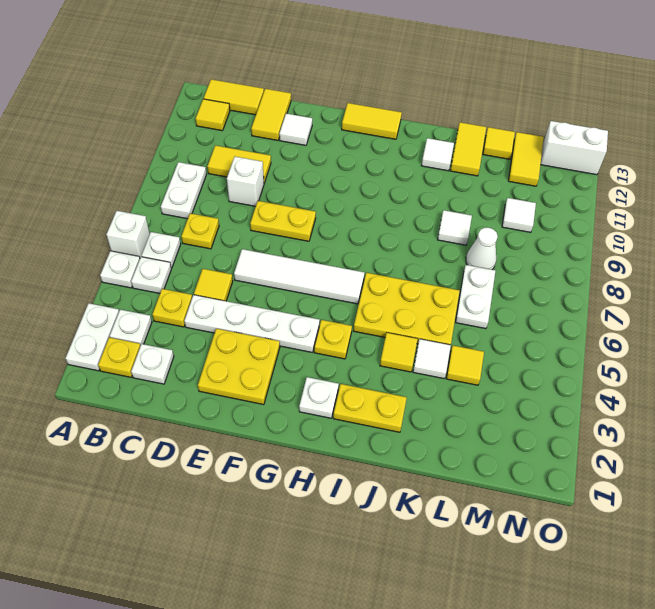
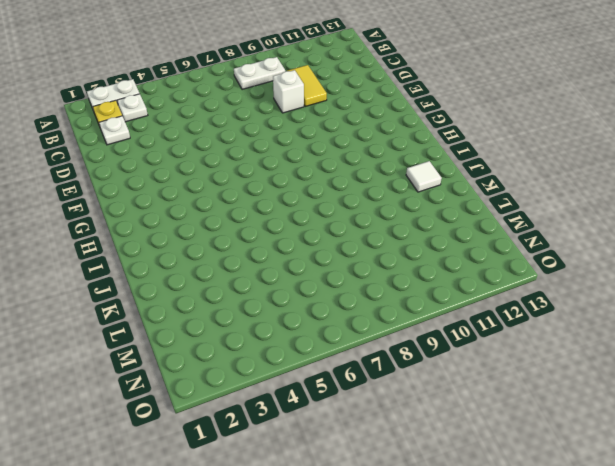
none -> white plate A5 level 1
none -> white brick A6 level 1
none -> white plate B5 level 1
none -> white plate B6 level 1

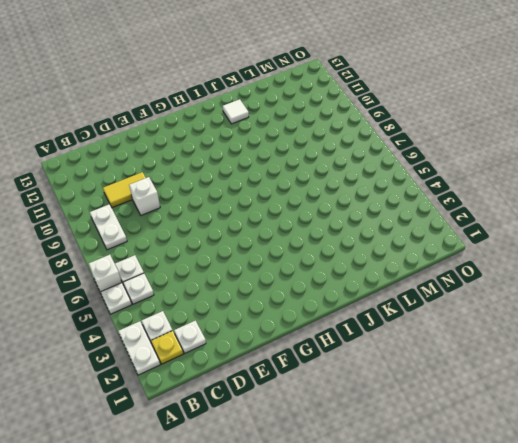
none -> yellow tile B12 level 1
none -> yellow tile B13:C13 level 1
none -> yellow plate C4 level 1
none -> yellow plate C7 level 1

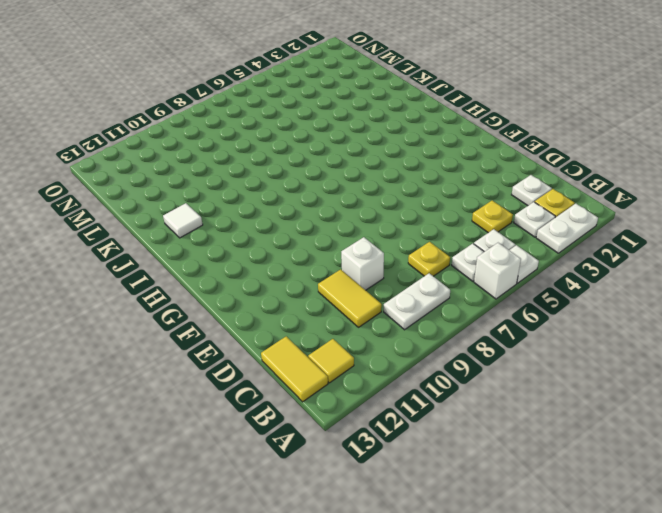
none -> white plate D4:G4 level 1
none -> yellow tile D5 level 1
none -> yellow tile D12:D13 level 1
none -> yellow plate E2:F3 level 1

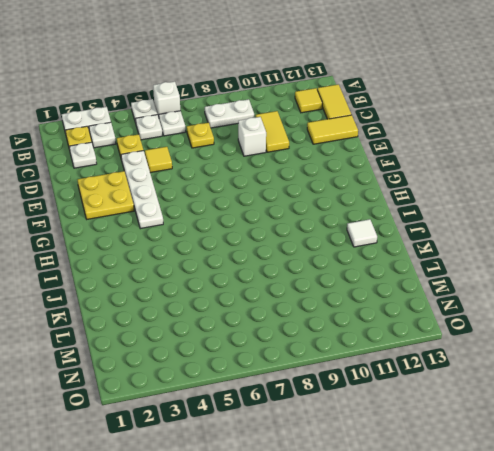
none -> white tile E6:H6 level 1
none -> yellow plate E8:F8 level 1
none -> white tile E12 level 1
none -> yellow tile G13:H13 level 1

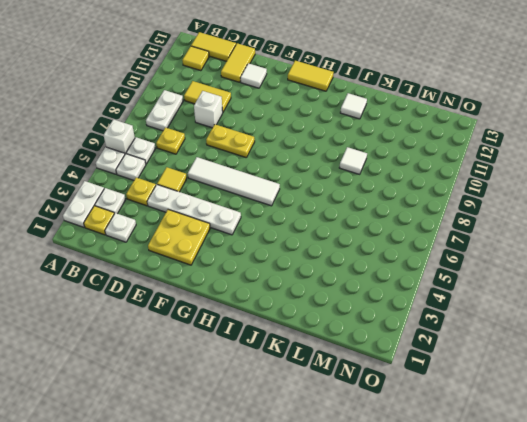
none -> white plate H2 level 1
none -> yellow plate H4 level 1
none -> yellow plate I2:J2 level 1
none -> yellow plate I5:K6 level 1

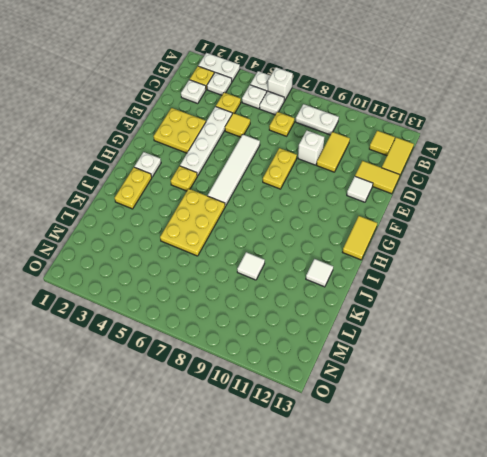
none -> yellow tile J4 level 1
none -> white tile K4 level 1
none -> yellow tile K12:K13 level 1
none -> yellow tile L4 level 1

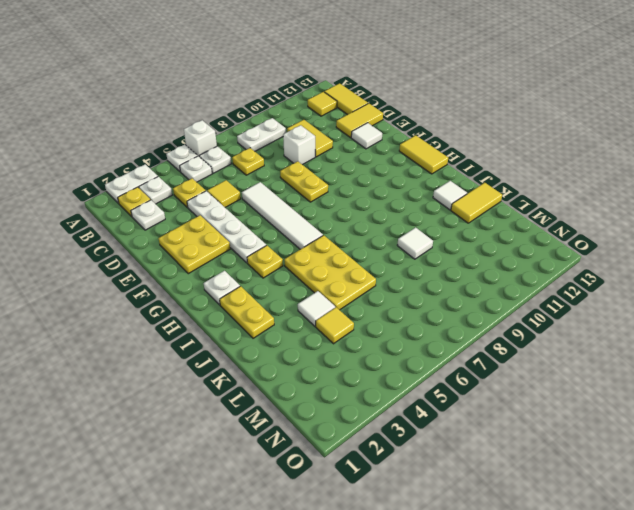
none -> yellow tile J4 level 1
none -> white plate L6:L7 level 1
none -> white cone L8 level 1
none -> yellow tile L13 level 1

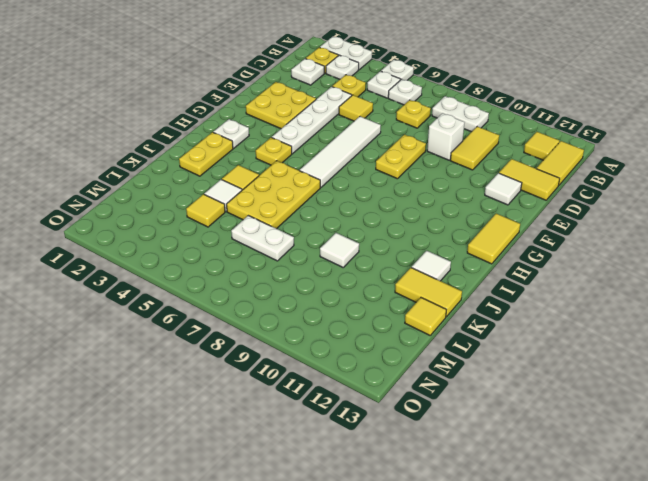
none -> white brick A6 level 1
none -> white cone L8 level 1
none -> white tile M10 level 1
none -> yellow tile M12:M13 level 1

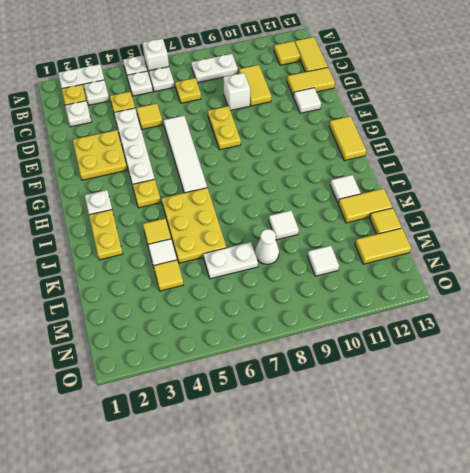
none -> white brick N13:O13 level 1

